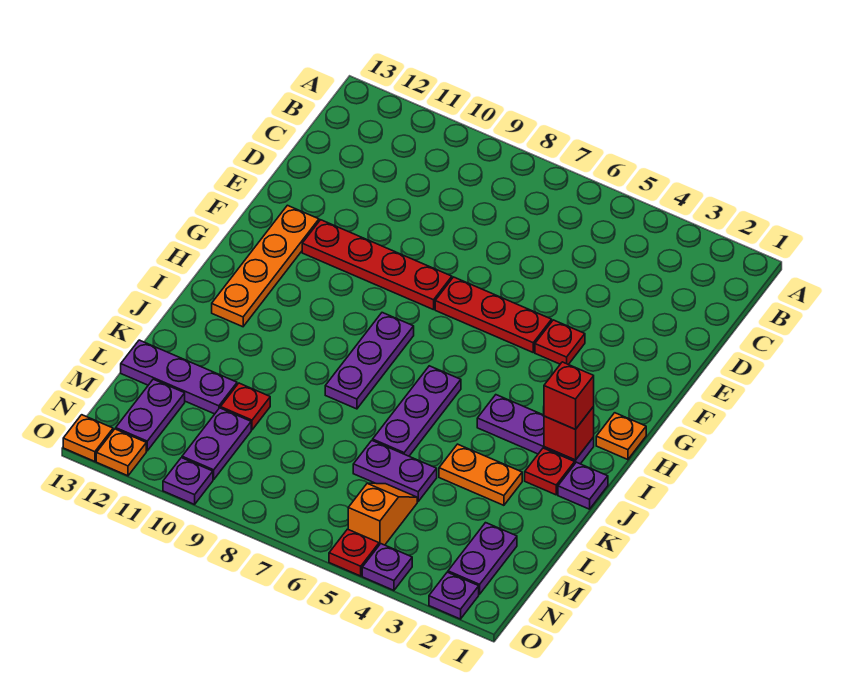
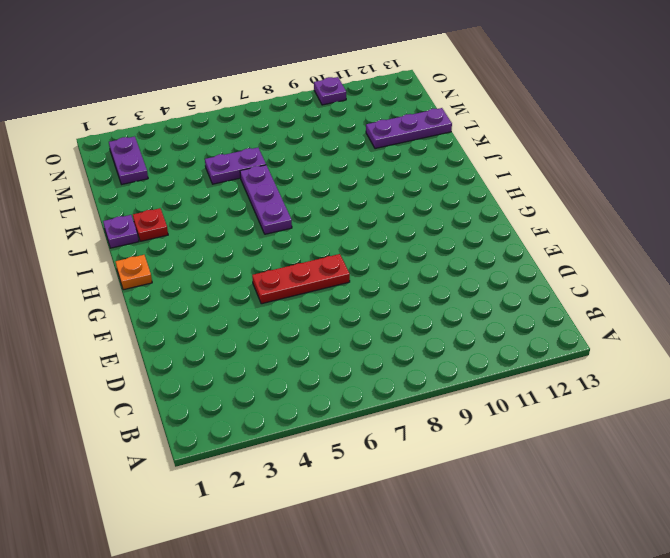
none -> red plate F4 level 1
none -> red plate F8:F11 level 1
none -> orange plate F12:I12 level 1

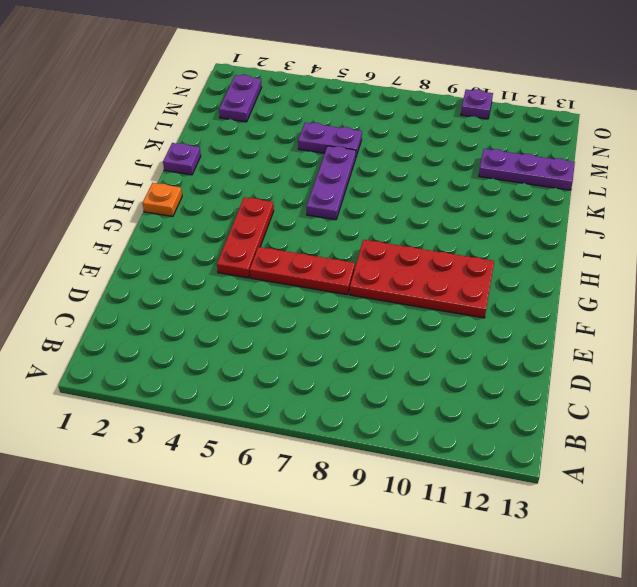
red plate F4:H4 level 1 -> red plate F4 level 1
red plate F8:G11 level 1 -> red plate F8:F11 level 1
none -> orange plate F12:I12 level 1
none -> purple plate H8:J8 level 1
none -> purple plate I2:I4 level 1

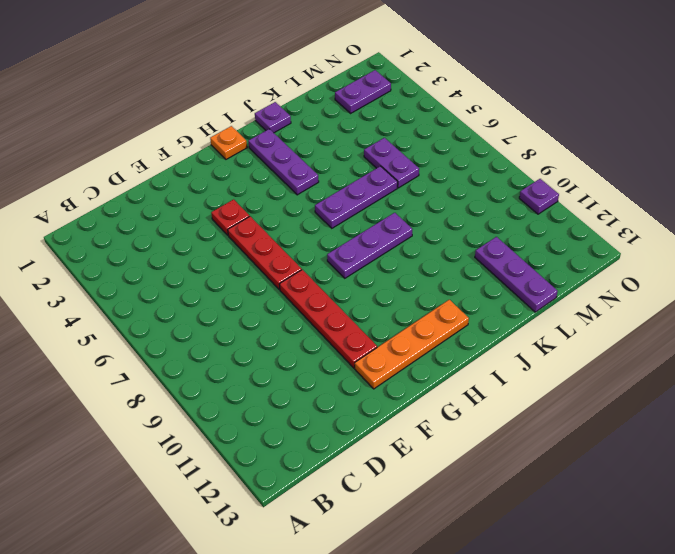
none -> red plate J2 level 1
none -> orange plate K3:K4 level 1
none -> red plate L10 level 1

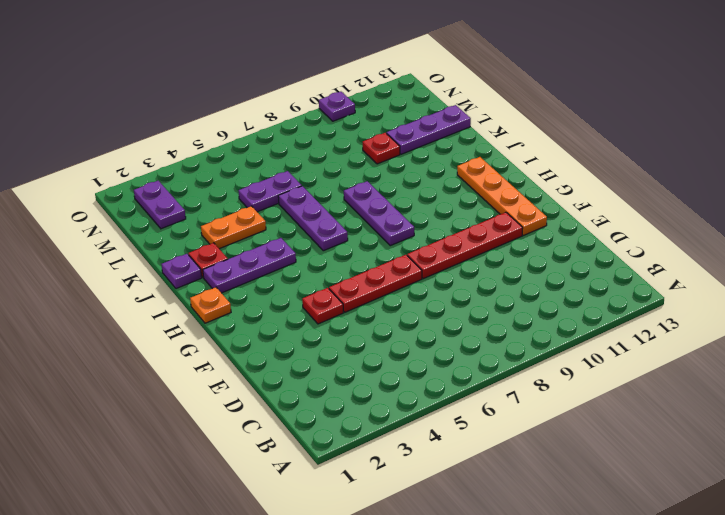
none -> orange slope M5:N5 level 1 top N
none -> purple plate M10:N10 level 1
none -> purple plate M12:N12 level 1

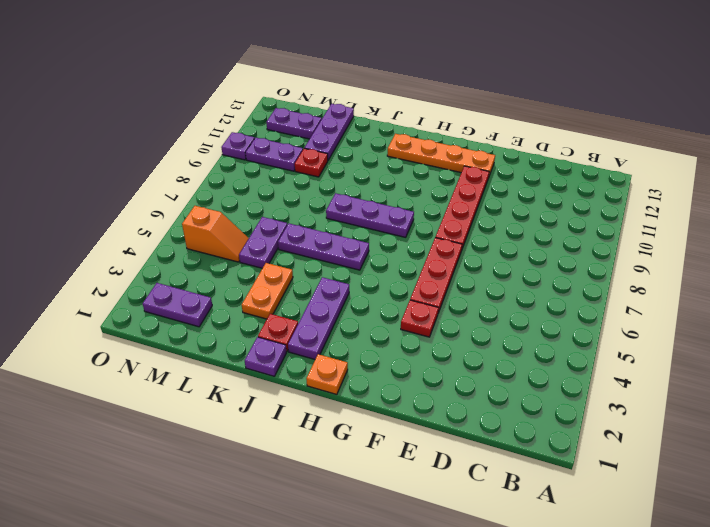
none -> purple plate O2 level 1
none -> purple plate O4 level 1
none -> red plate O5 level 1

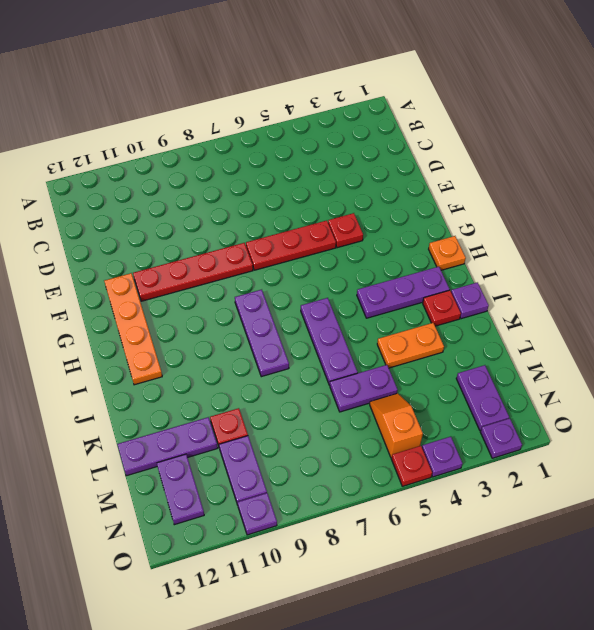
none -> orange plate O12 level 1
none -> orange plate O13 level 1
none -> red brick I2 level 2

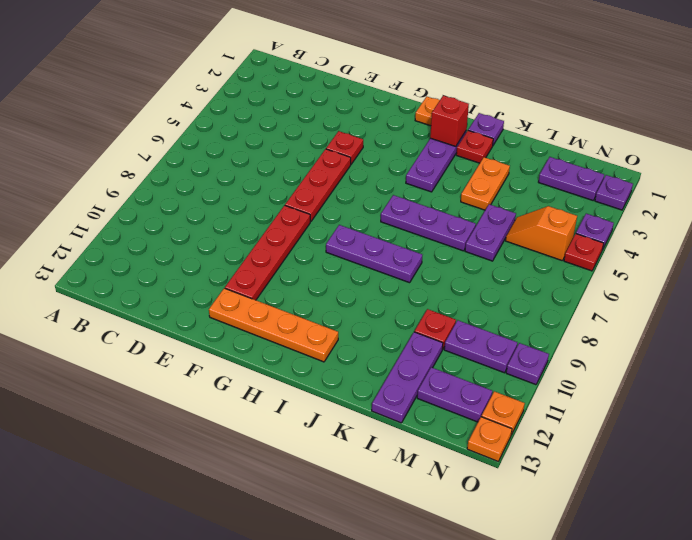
none -> red brick I2 level 3

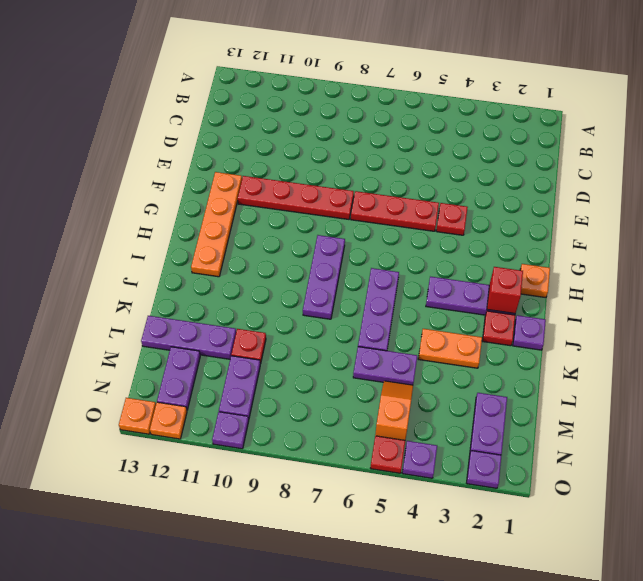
none -> red brick I2 level 3

